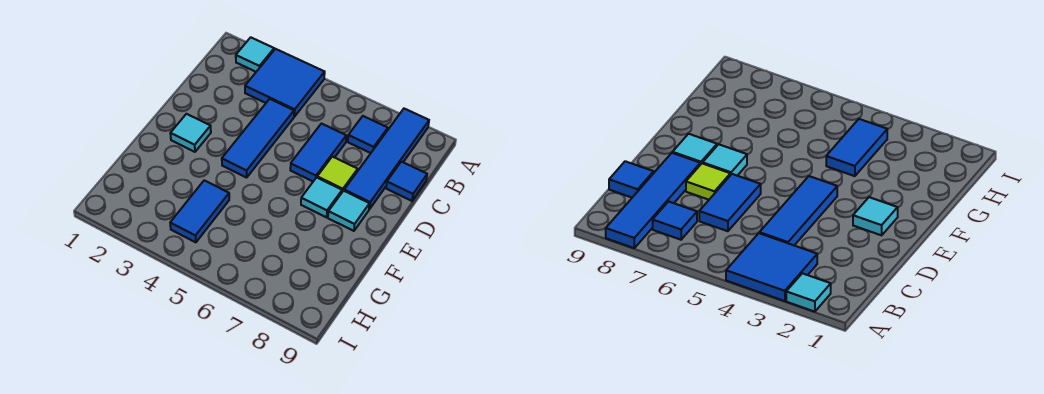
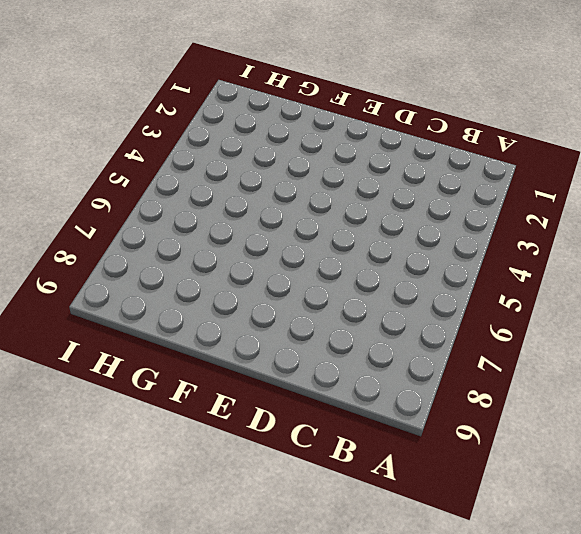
none -> cyan tile A2 level 1
none -> blue tile A3:B4 level 1
none -> blue tile A8:D8 level 1

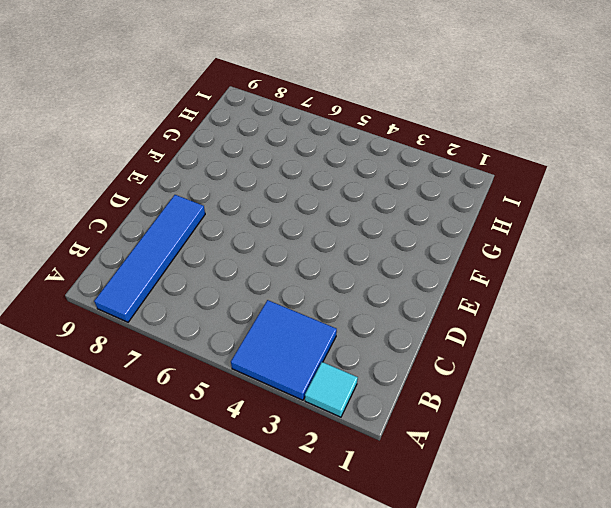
none -> blue tile B7 level 1
none -> blue tile C4:E4 level 1
none -> blue tile C6:D6 level 1

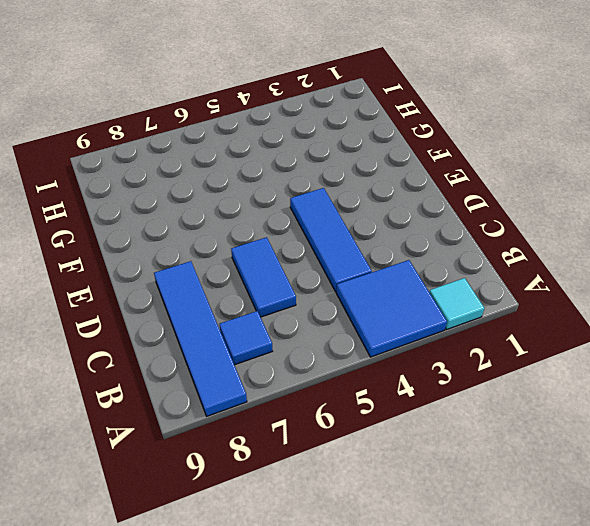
none -> blue tile C9 level 1
none -> lime tile D7 level 1
none -> cyan tile E2 level 1

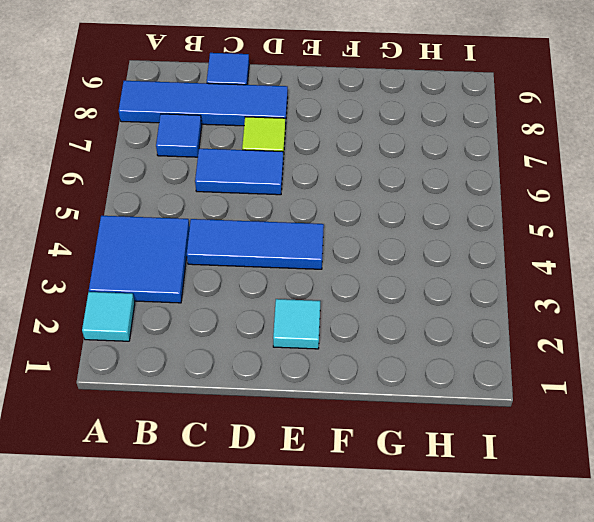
none -> cyan tile E7 level 1
none -> cyan tile E8 level 1
none -> blue tile G4:H4 level 1

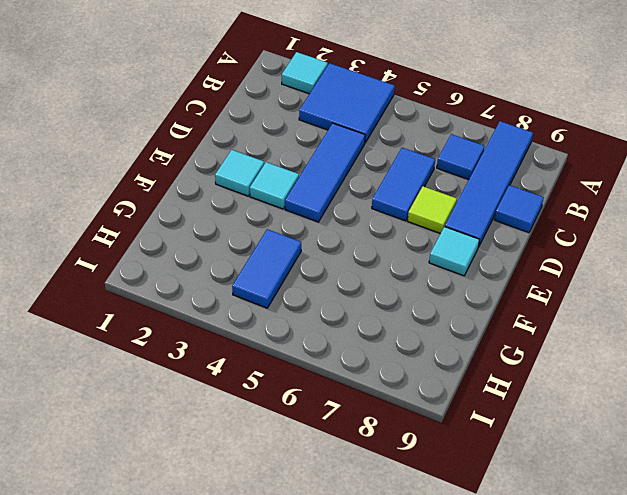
cyan tile E3 level 1 -> cyan tile E7 level 1

